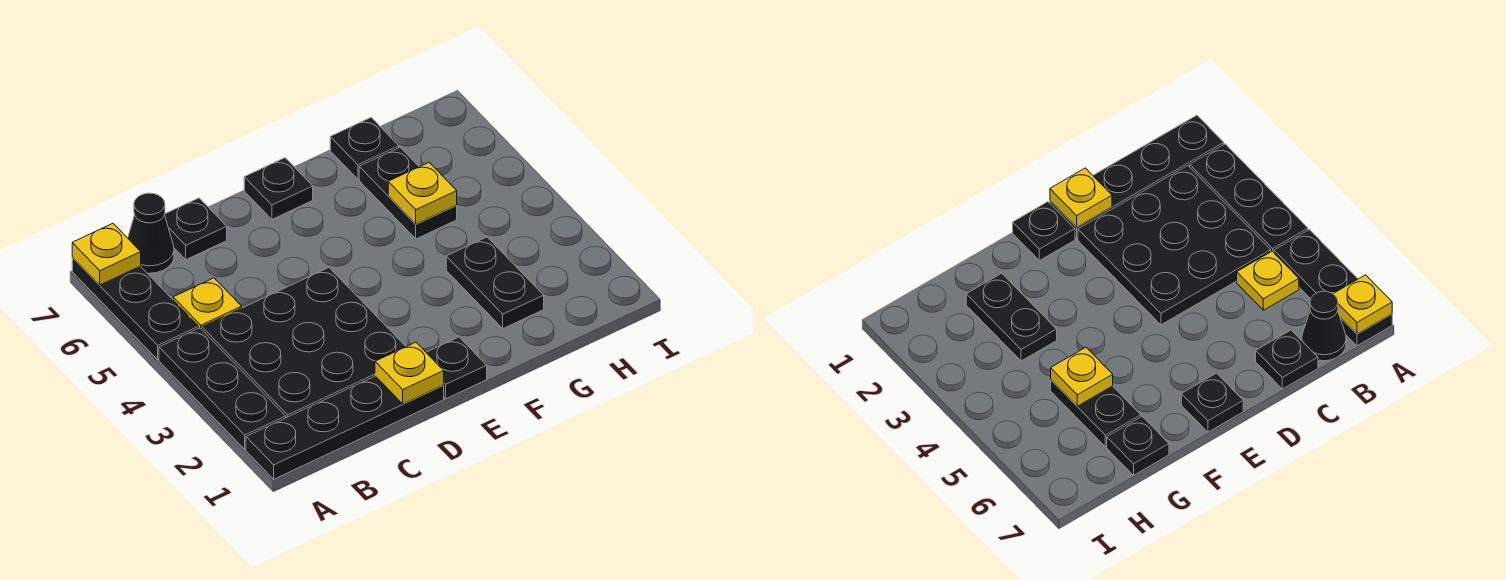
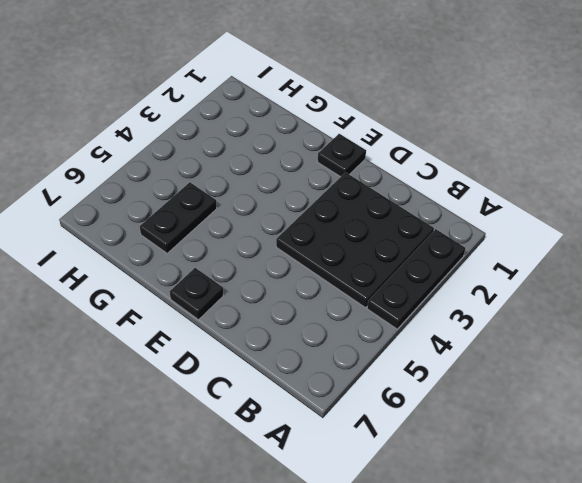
none -> black plate A1:D1 level 1
none -> black plate A5:A7 level 1
none -> yellow plate B5 level 1

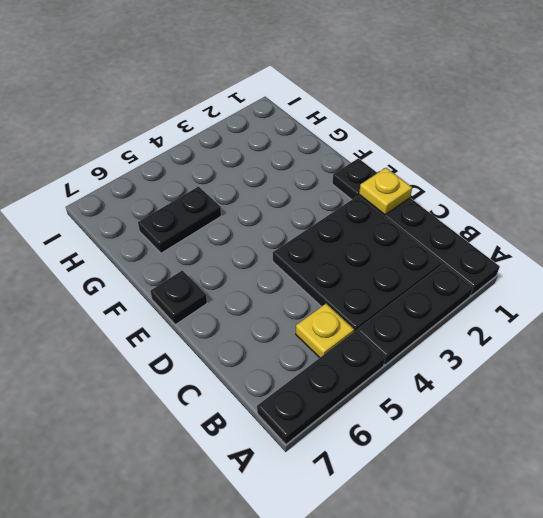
none -> black cone B7 level 1
none -> black plate C7 level 1
none -> black plate G2:G3 level 1

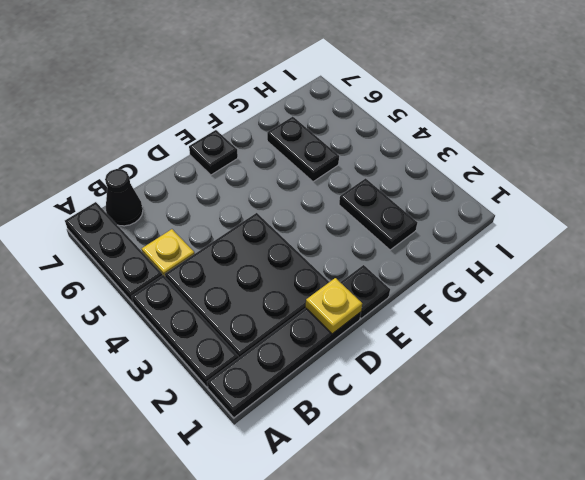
none -> black plate C7 level 1
none -> black plate G7 level 1
none -> yellow plate A7 level 2

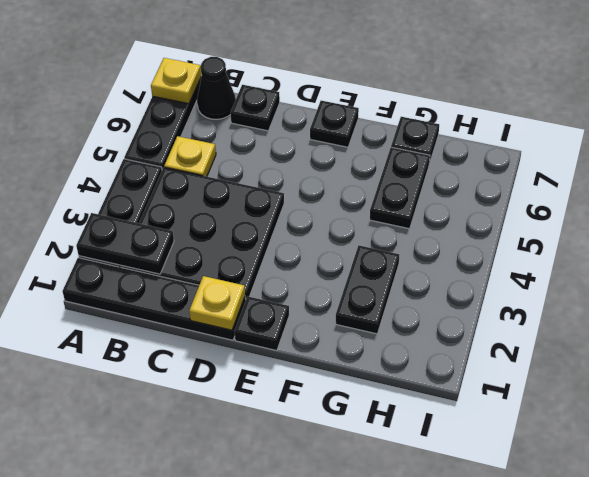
black plate A2:B2 level 2 -> none
none -> yellow plate G5 level 2

